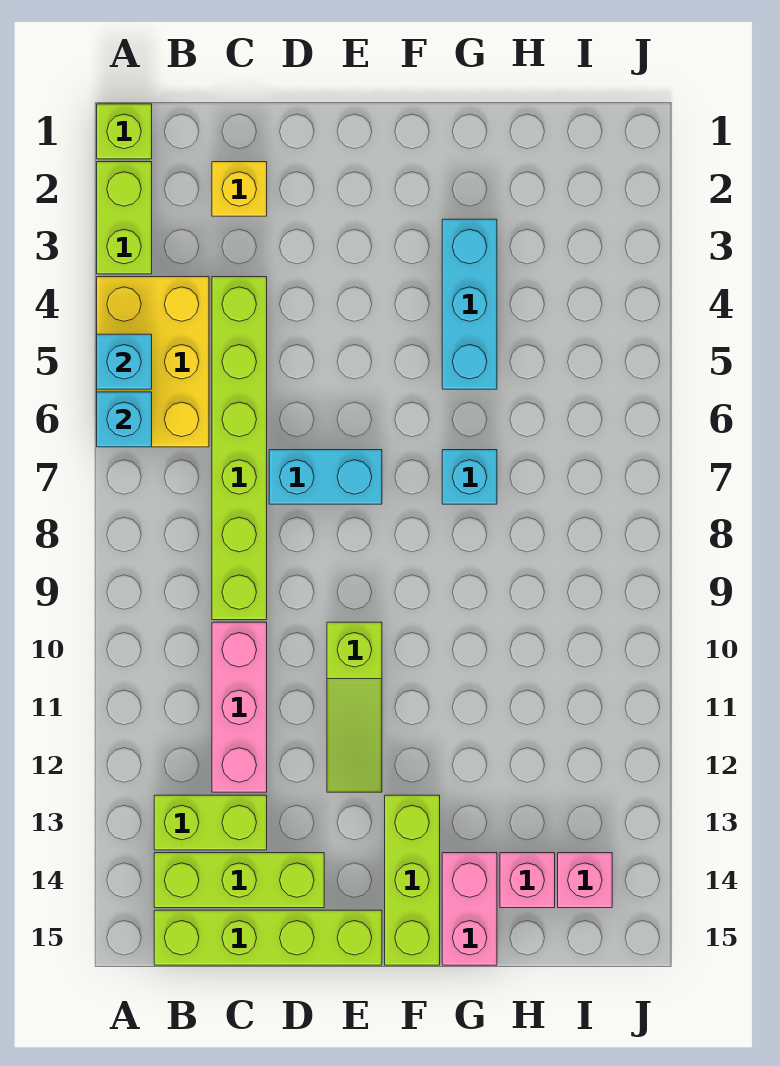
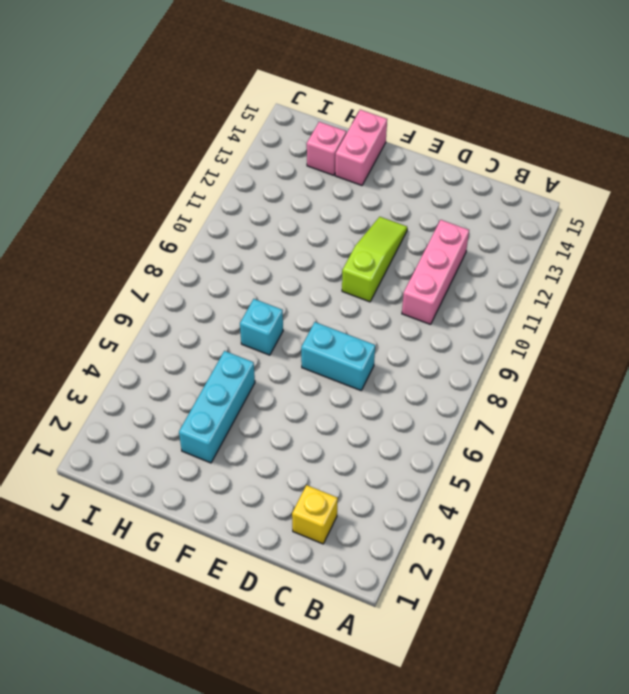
none -> lime brick A1 level 1
none -> lime brick A2:A3 level 1
none -> yellow brick A4:B6 level 1

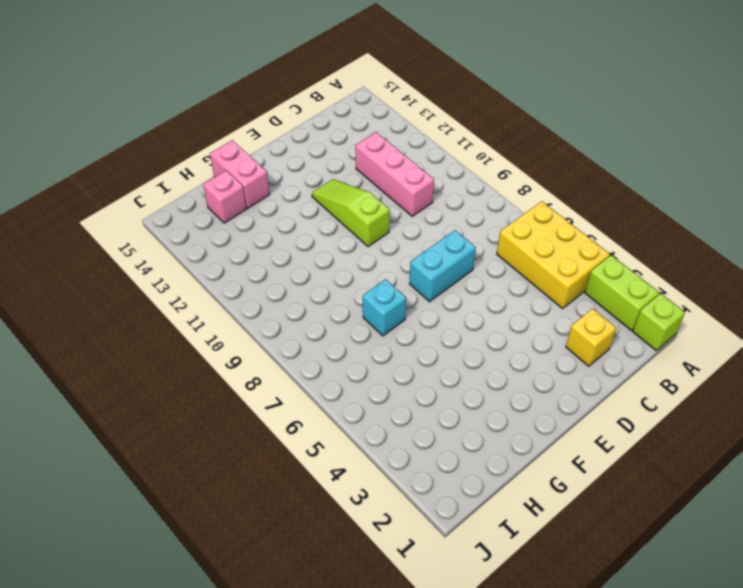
none -> lime brick B13:C13 level 1
none -> lime brick B14:D14 level 1
none -> lime brick B15:E15 level 1

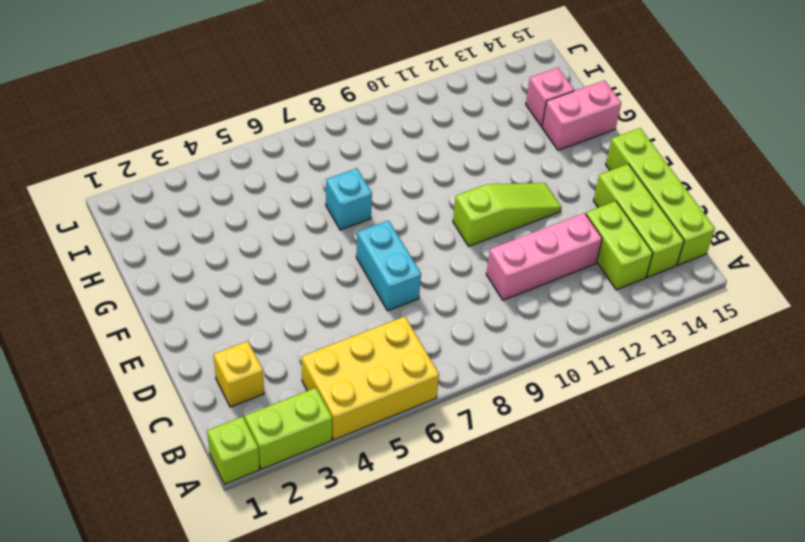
none -> lime brick C4:C9 level 1
none -> lime brick F13:F15 level 1
none -> cyan brick G3:G5 level 1

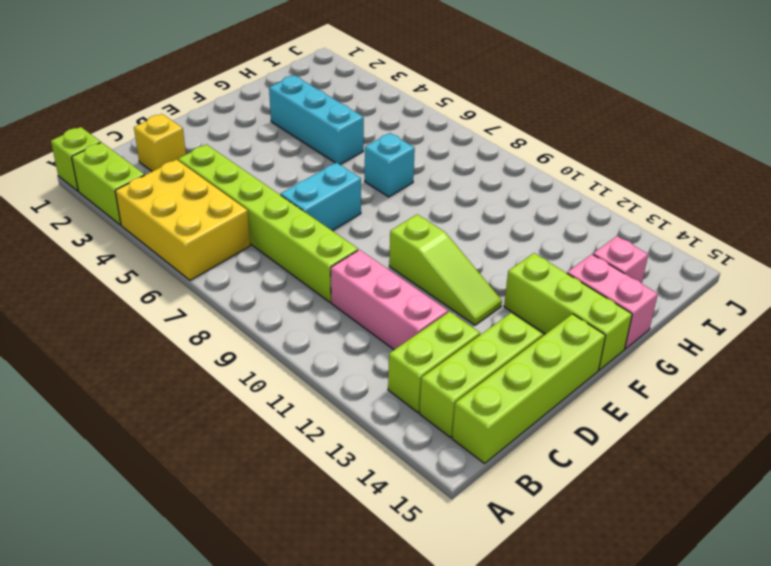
none -> pink brick I14 level 1
none -> cyan brick A5 level 2
none -> cyan brick A6 level 2

